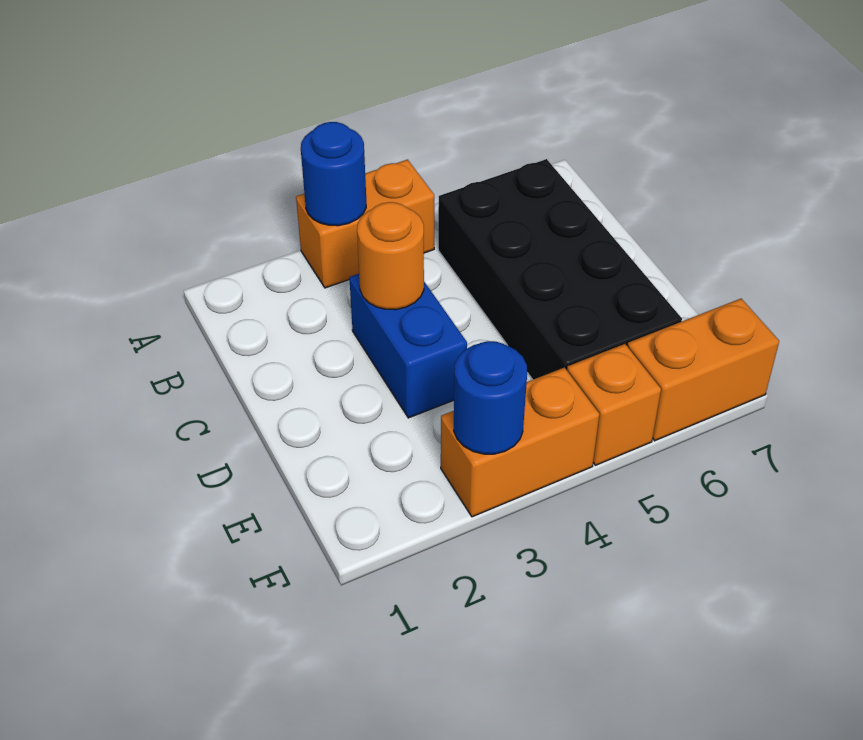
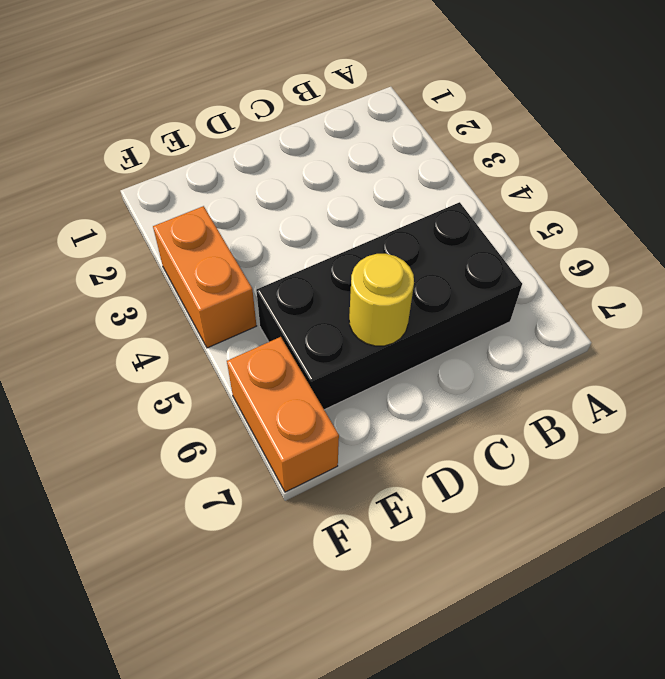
yellow round brick D6 level 2 -> none
none -> orange brick A3:A4 level 1
none -> blue brick C3:D3 level 1

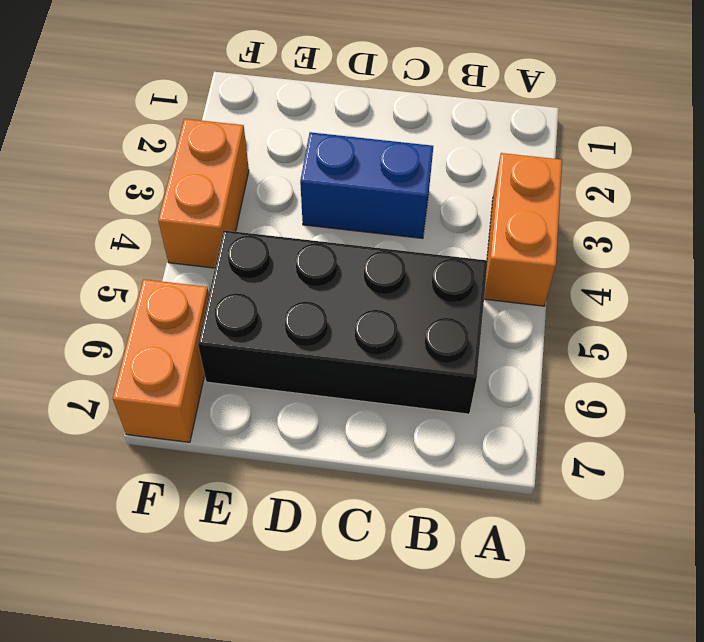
none -> orange brick F5 level 1
none -> blue round brick A3 level 2

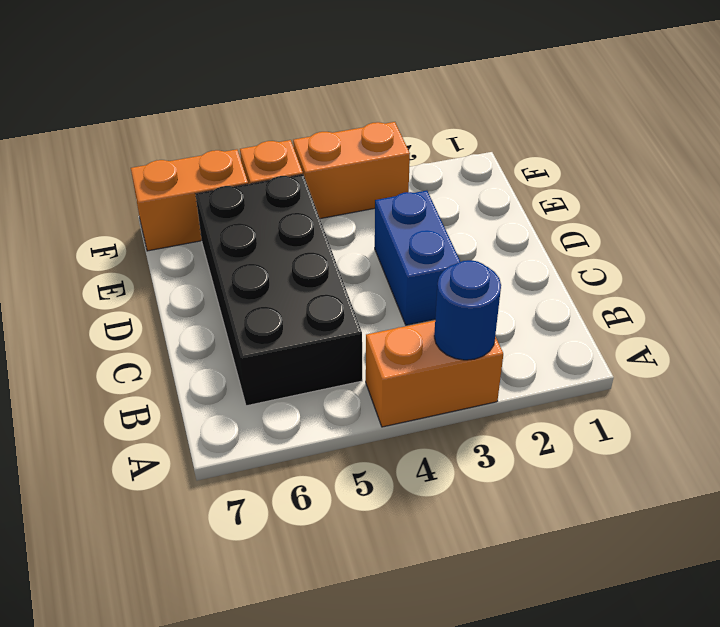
none -> orange round brick C3 level 2
none -> blue round brick F3 level 2

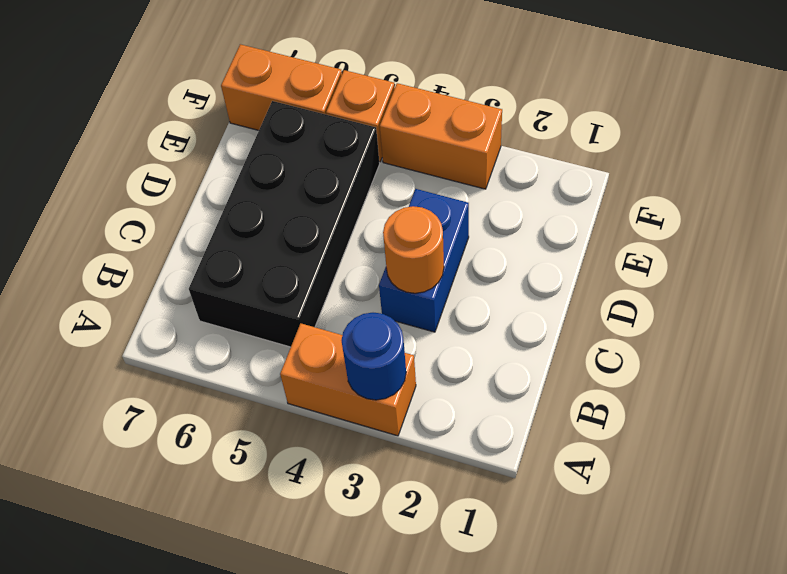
none -> blue round brick F3 level 2

